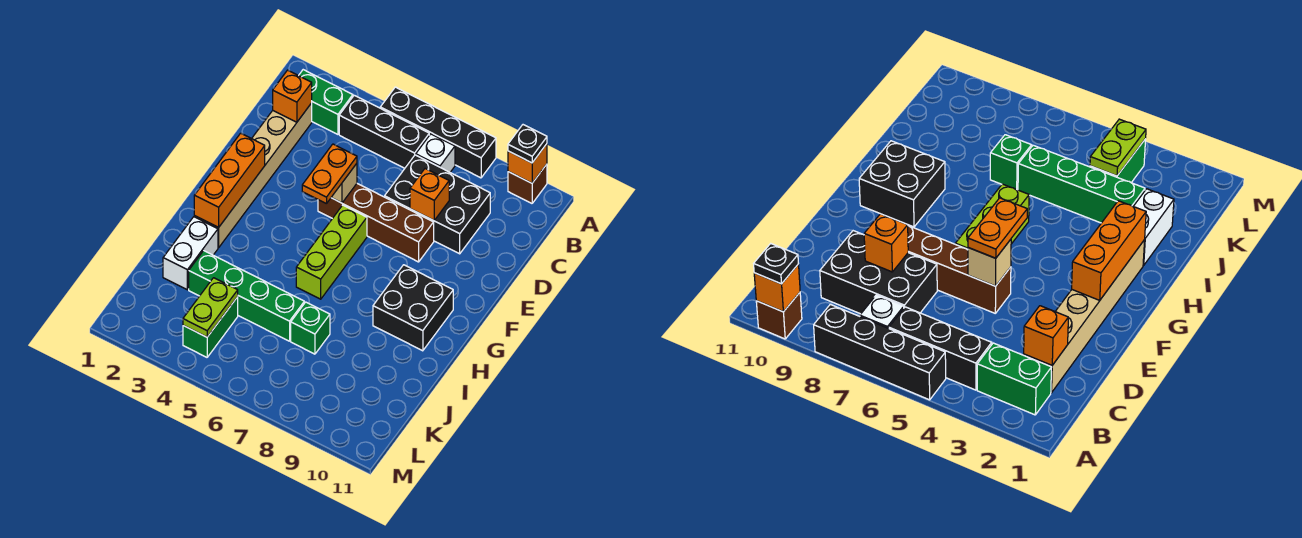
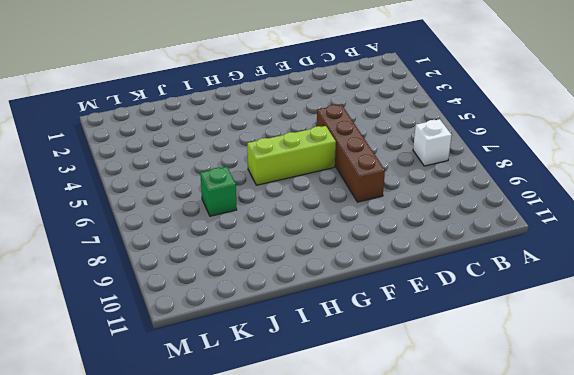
none -> black brick A5:A8 level 1
none -> brown brick A10 level 1
none -> green brick B2:B3 level 1

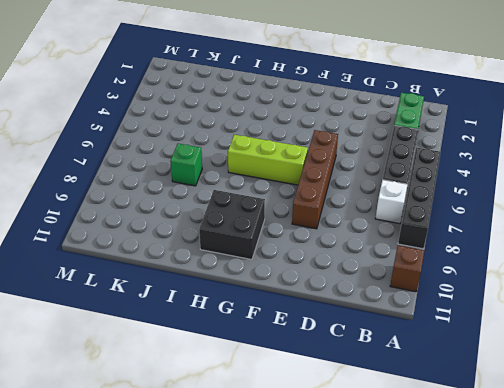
none -> tan brick C2:H2 level 1
none -> black brick C7:D9 level 1
none -> white brick I2:J2 level 1

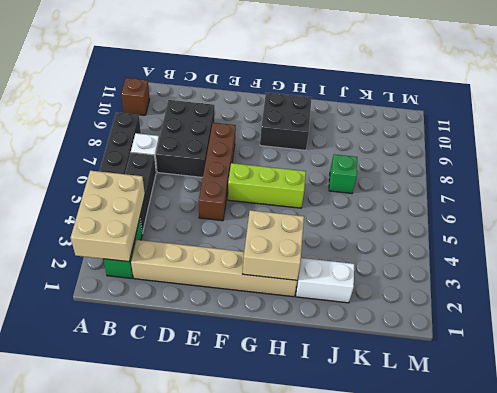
tan brick A2:B4 level 2 -> none
tan brick G2:H3 level 2 -> orange brick F2:H2 level 2
none -> green brick J3:J6 level 1
none -> green brick K4:L4 level 1
none -> orange brick A10 level 2

